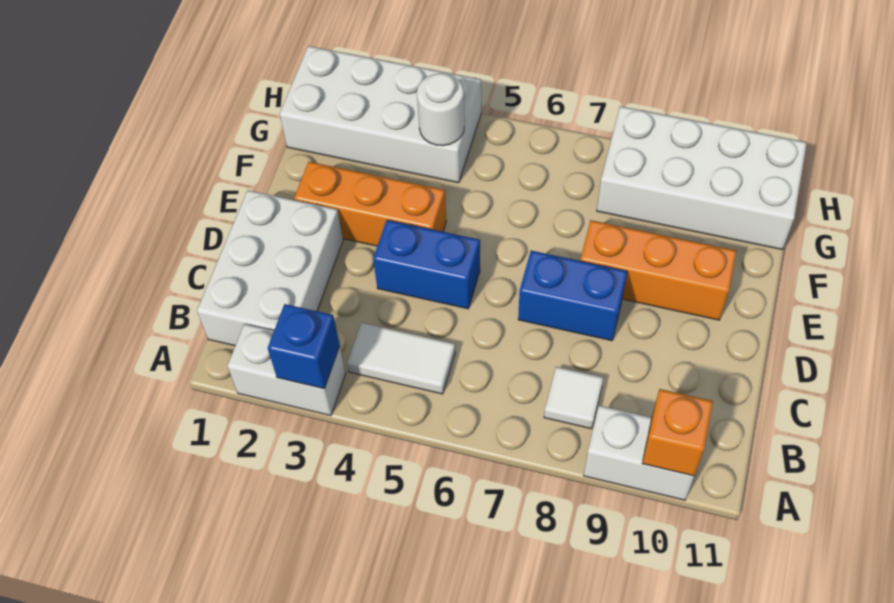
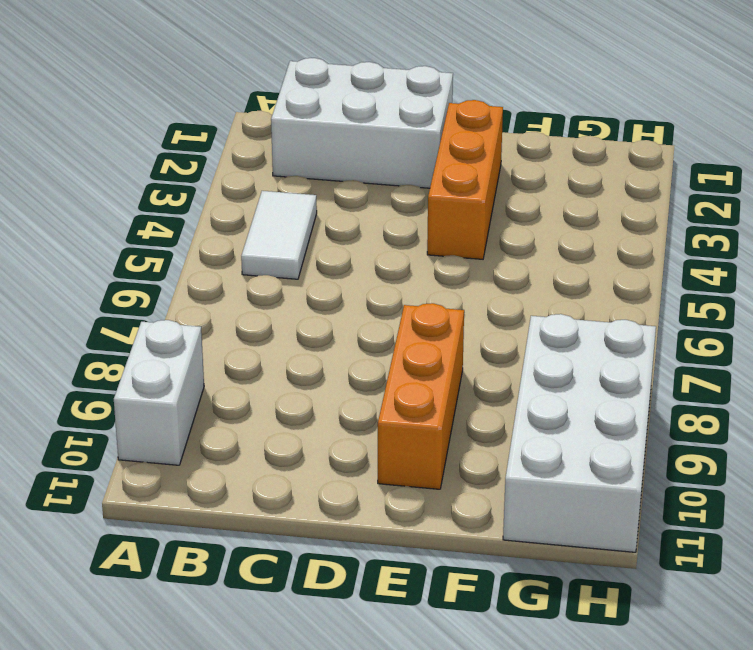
none -> white brick A2:A3 level 1
none -> white tile B8 level 1
none -> blue brick D4:D5 level 1

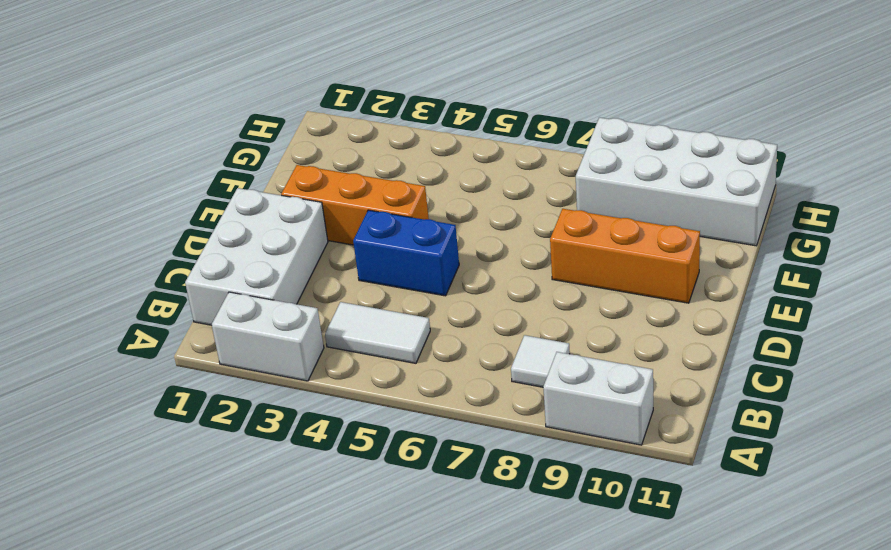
none -> blue brick D7:D8 level 1
none -> white brick G1:H4 level 1
none -> blue brick A3 level 2

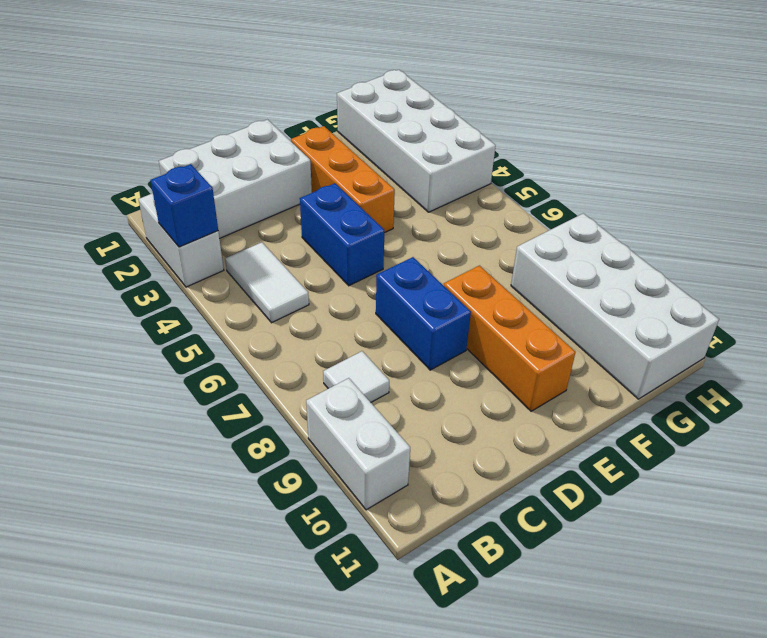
none -> orange brick A10 level 2
none -> white round brick G4 level 2

